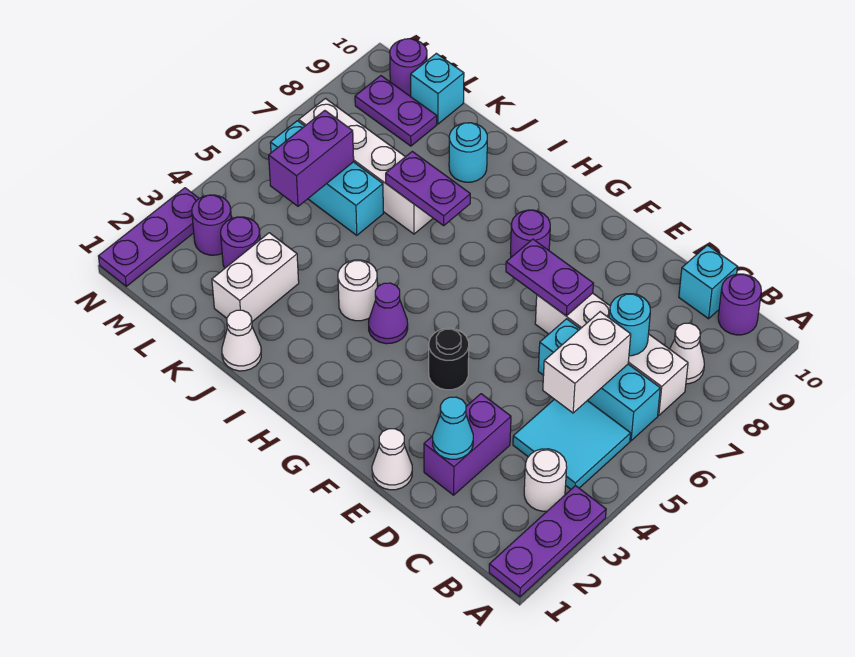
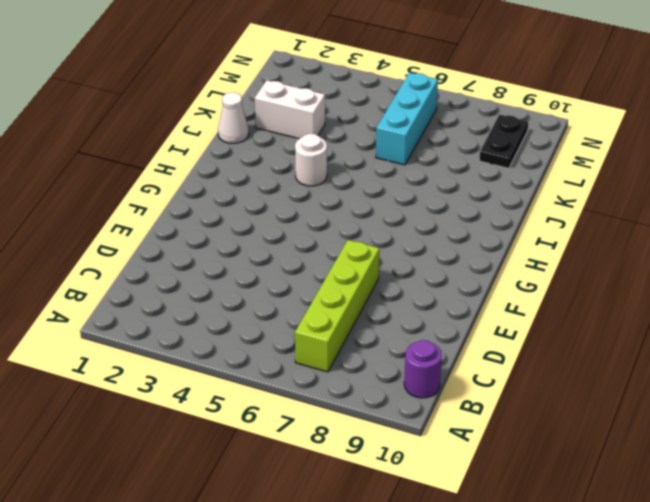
lime brick B7:E7 level 1 -> white brick B7:E7 level 1
black plate L9:M9 level 1 -> purple plate L9:M9 level 1
none -> purple plate A1:A3 level 1
none -> white round brick B3 level 1
none -> cyan tile B4:C5 level 1
none -> cyan brick B6:D6 level 1

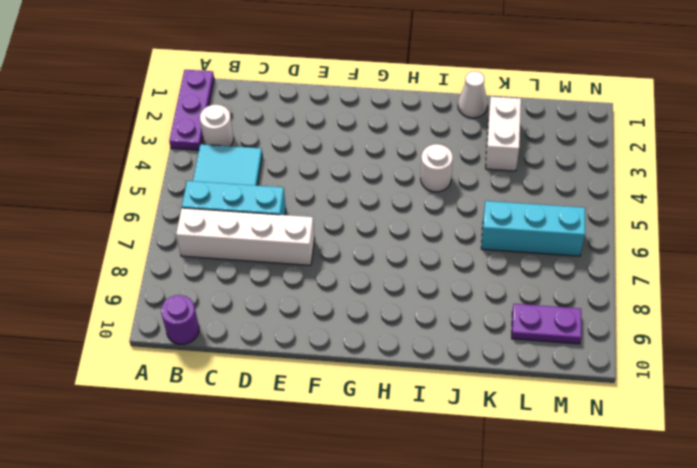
none -> white cone B8 level 1
none -> cyan brick C10 level 1
none -> purple brick D2:D3 level 1
none -> white cone E1 level 1

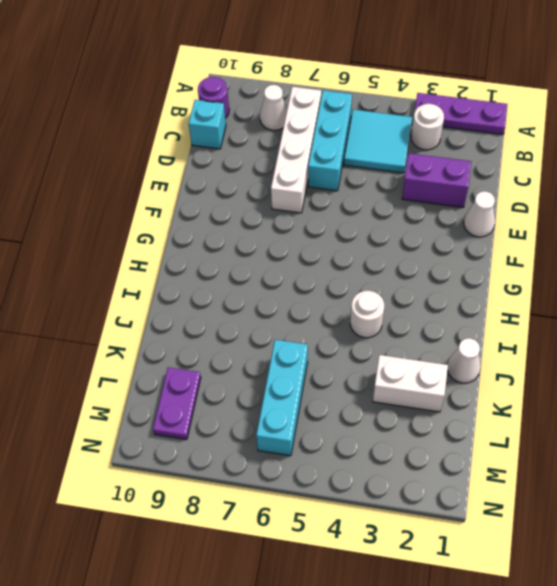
none -> black round brick F4 level 1
none -> purple round brick G8 level 1
none -> purple cone H4 level 1
none -> white brick J7:M7 level 1

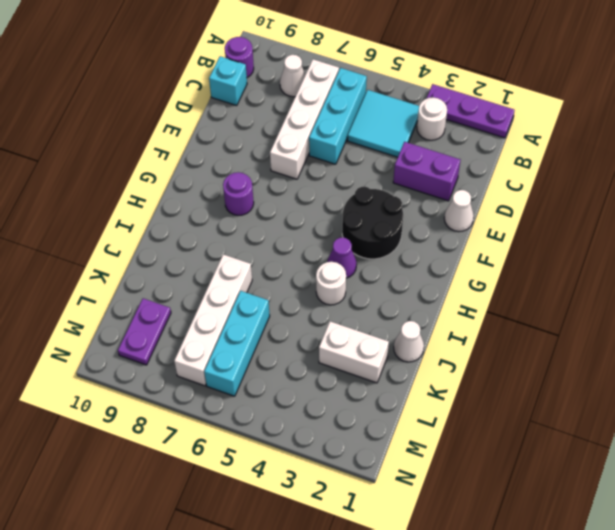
black round brick F3:G4 level 1 -> black round brick F4 level 1
none -> cyan round brick J9 level 1
none -> purple round brick L3 level 1
none -> cyan brick L10 level 1
none -> purple round brick M3 level 1

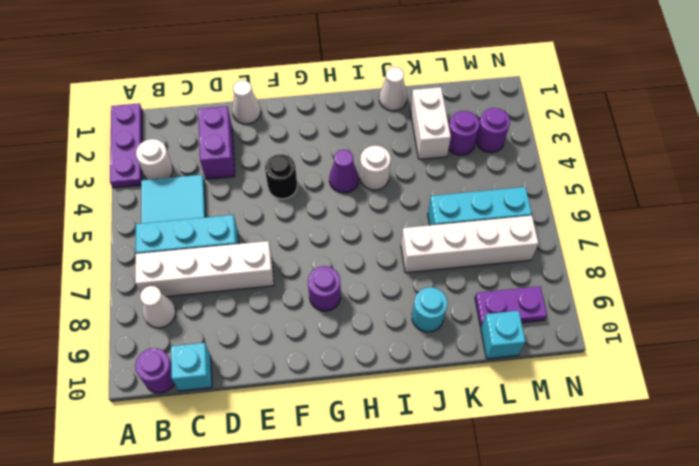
none -> purple round brick M10 level 1
none -> purple plate N1:N3 level 1
none -> white brick C5:C6 level 2
none -> cyan round brick C7 level 2

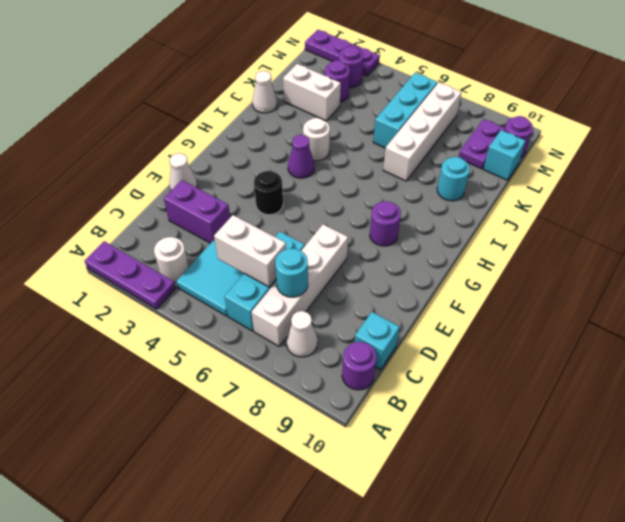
none -> cyan cone D2 level 2
none -> purple plate E7:F7 level 2
none -> purple plate I7:J7 level 2
none -> purple brick L5:L6 level 2

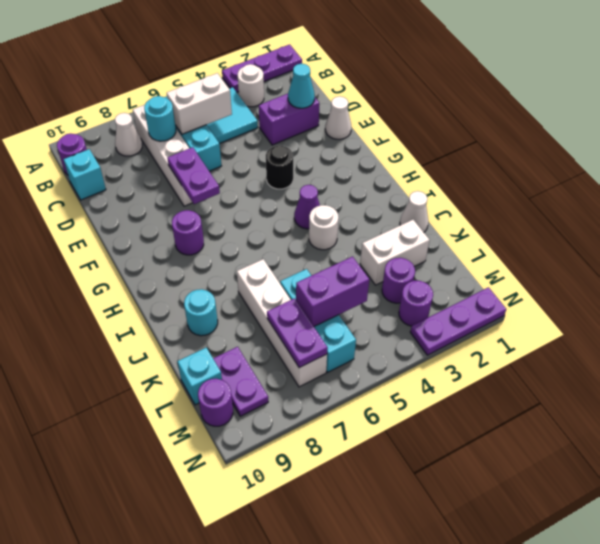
purple plate L7:M7 level 2 -> purple plate I7:J7 level 2

